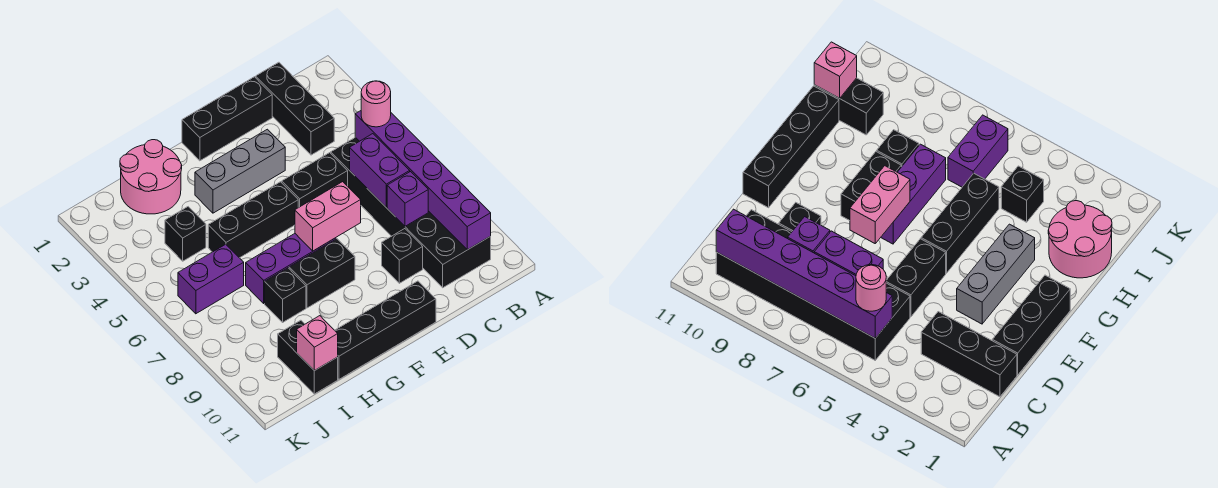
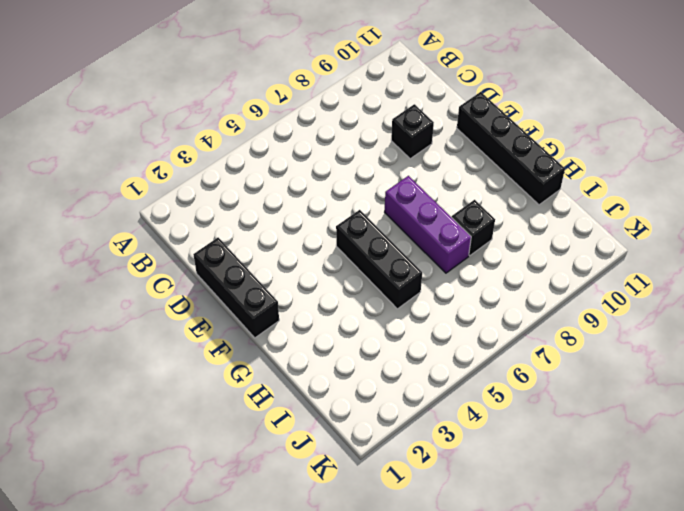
none -> black brick B5:C10 level 1
none -> black brick C1:C3 level 1
none -> black brick D5:E5 level 1

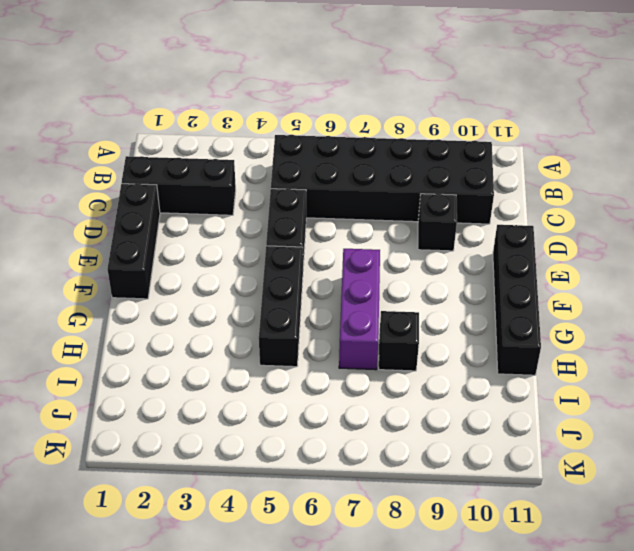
none -> grey brick E3:G3 level 1
none -> black brick F8:G8 level 1
none -> pink round brick H1:I2 level 1

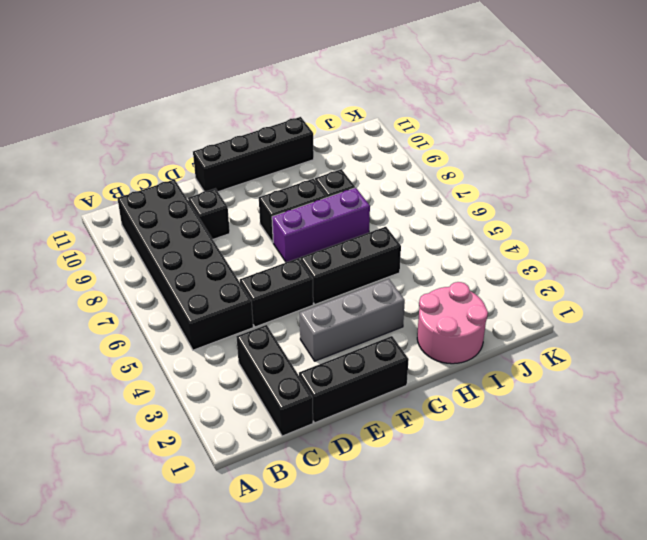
none -> black brick I4 level 1
none -> purple brick I6:J6 level 1
none -> black brick I10:I11 level 1

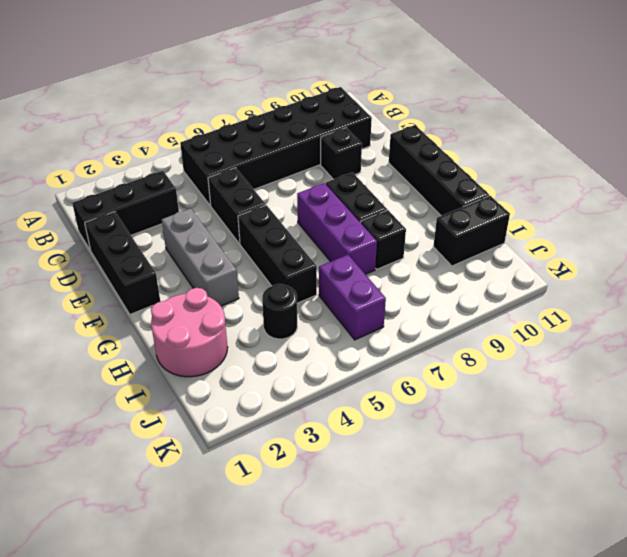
black round brick I4 level 1 -> black brick I4 level 1
none -> purple brick B5:B10 level 2
none -> purple brick C6:C7 level 2
none -> purple brick C8 level 2

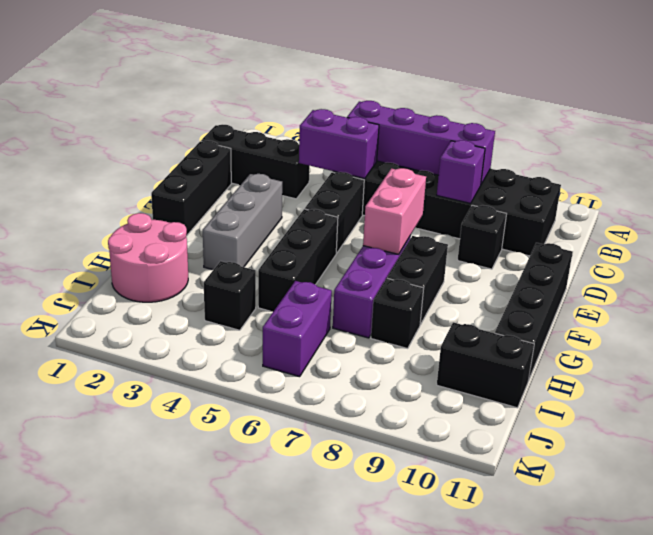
purple brick B5:B8 level 2 -> purple brick B5:B10 level 2
purple brick C4:C5 level 2 -> purple brick C6:C7 level 2
none -> pink brick I11 level 2
none -> pink round brick B5 level 3

